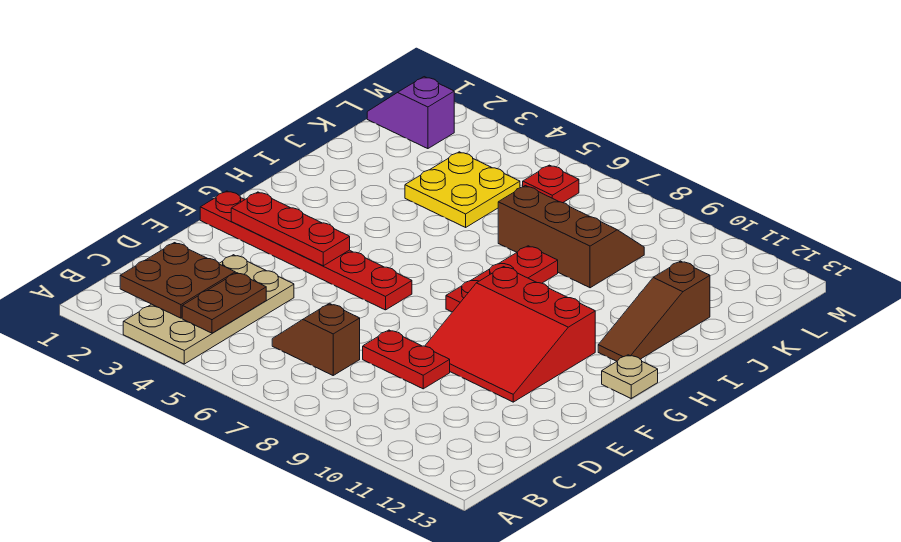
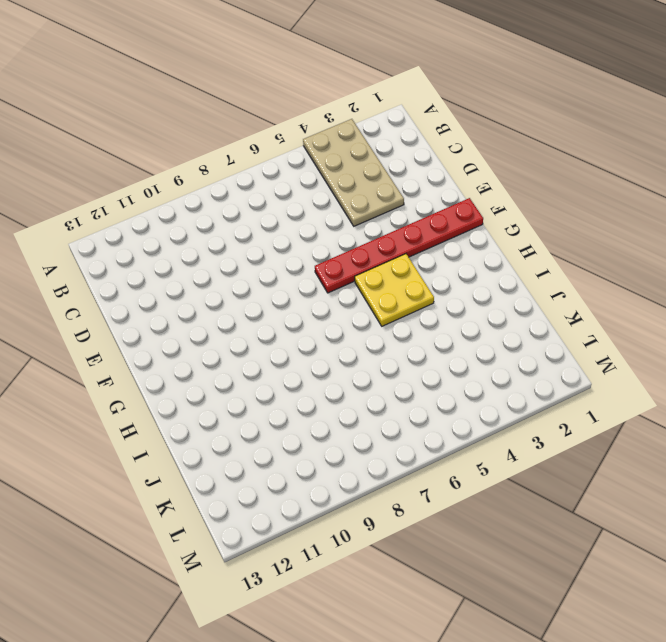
yellow plate G4:H5 level 1 -> yellow plate J4:K5 level 1
none -> brown slope C6:C7 level 1 top 7
none -> red plate D8:D9 level 1
none -> red slope E9:G11 level 1 top G

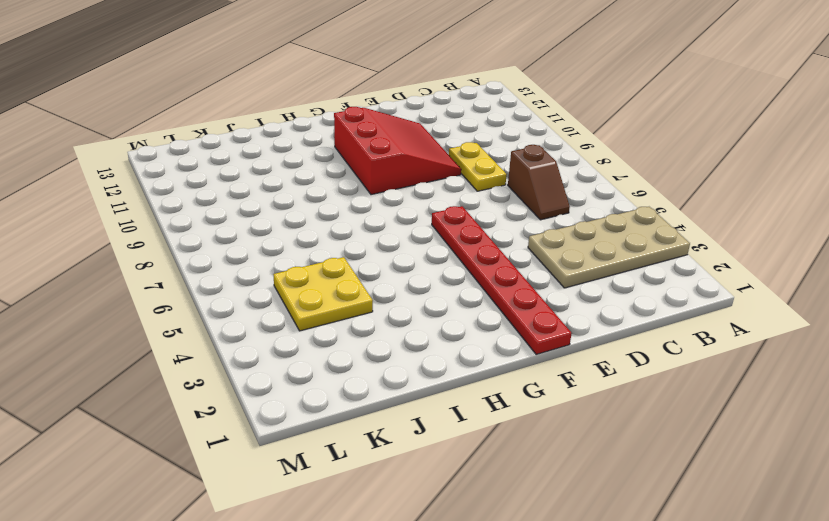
yellow plate D8:D9 level 1 -> red plate D8:D9 level 1
none -> red plate G8:I8 level 1
none -> tan plate G13 level 1
none -> brown slope H12:J12 level 1 top J

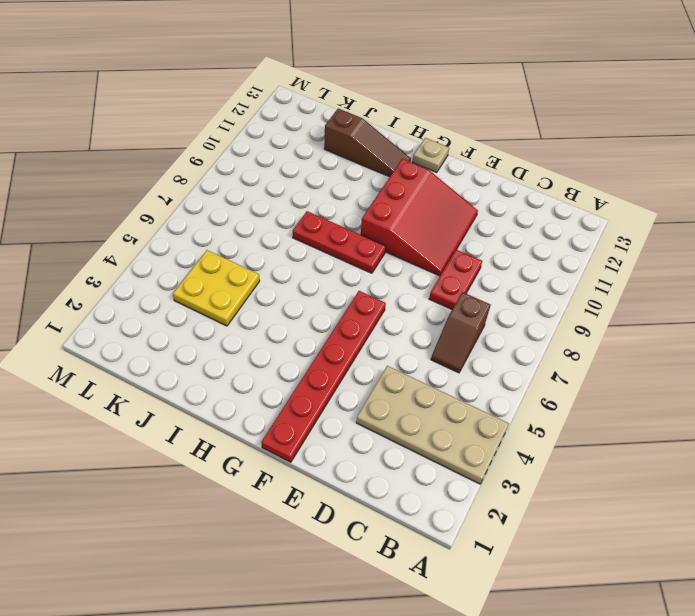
none -> brown slope J7:K9 level 1 top J
none -> purple slope L1:L2 level 1 top 2
none -> red plate L6 level 1

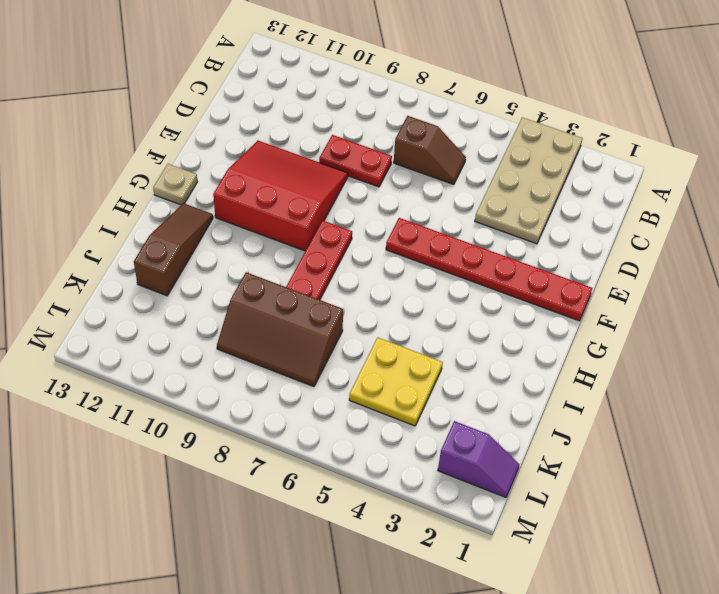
none -> red plate L6 level 1
none -> brown plate B2:C3 level 2
none -> brown plate B4:C4 level 2

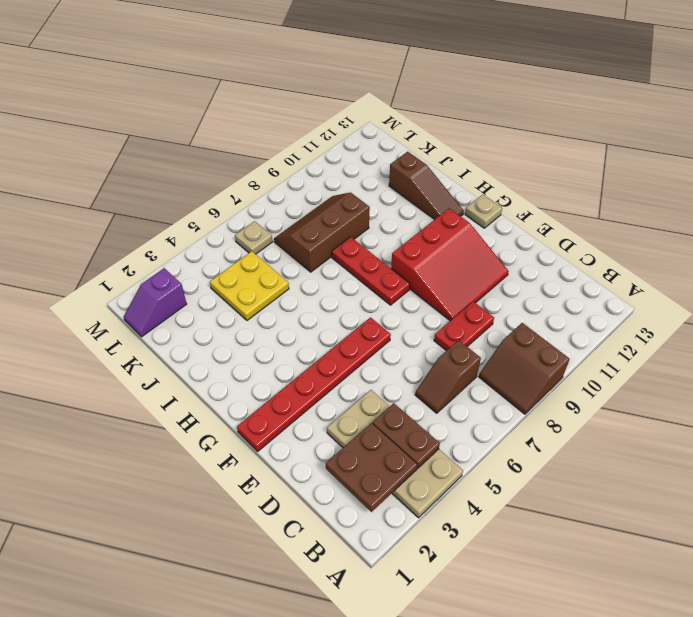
brown slope A8:B9 level 1 top 9 -> none
tan plate L6 level 1 -> red plate L6 level 1
none -> red plate F2:F4 level 2

